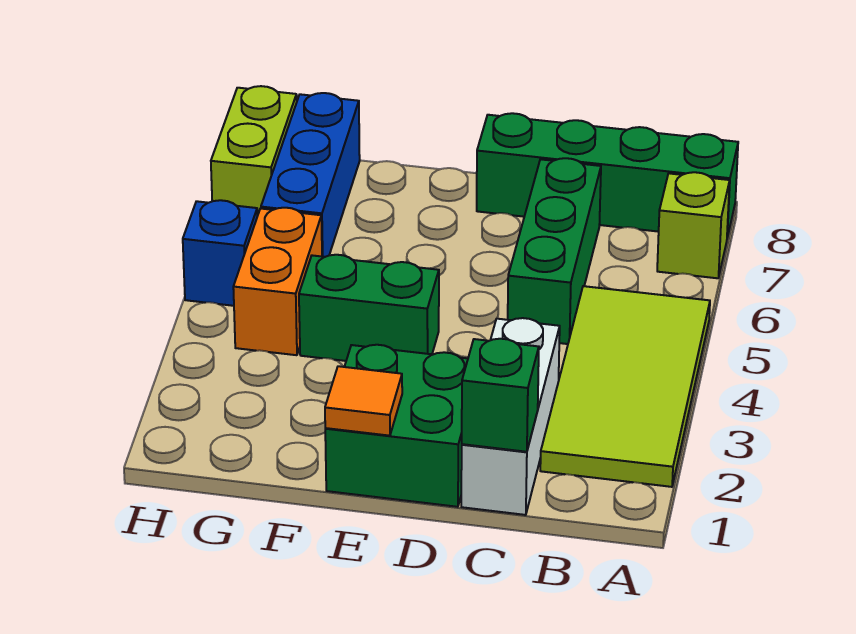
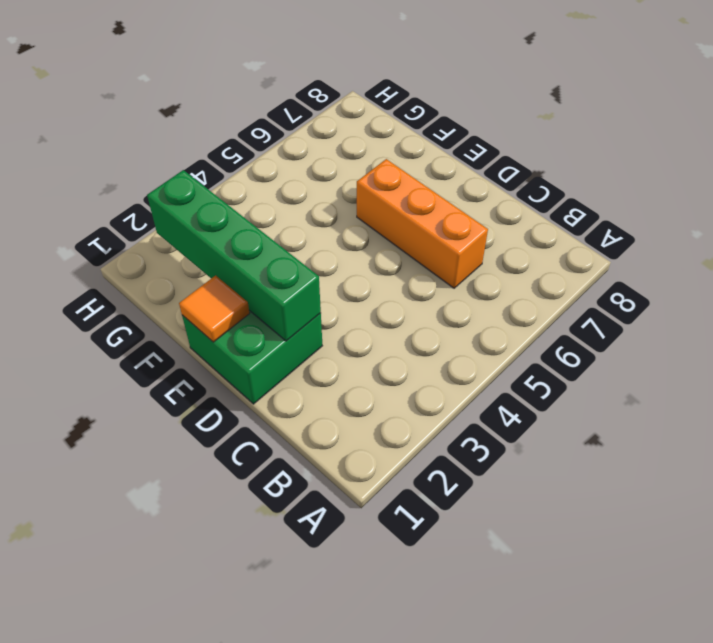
orange brick C6:E6 level 1 -> green brick C5:C7 level 1
green brick D2:G2 level 2 -> green brick A8:D8 level 1
none -> lime tile A2:B5 level 1
none -> lime brick A7 level 1
none -> white brick C1:C3 level 1

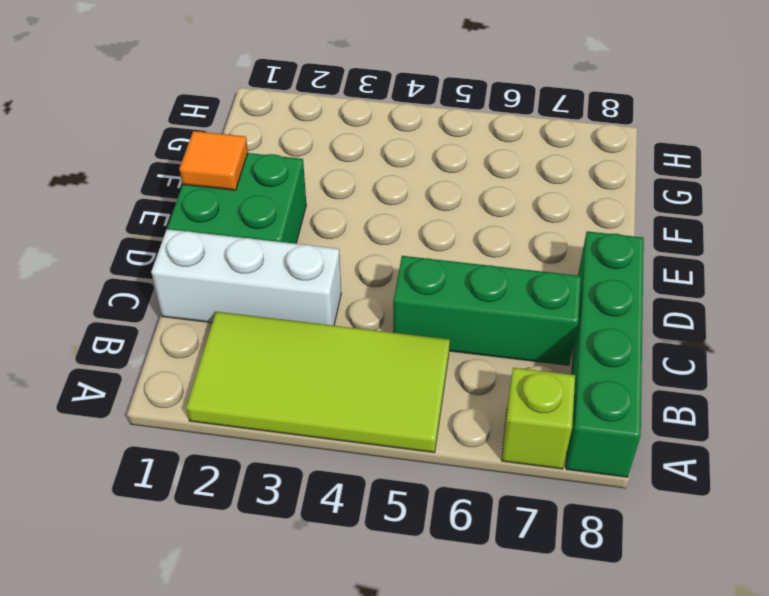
none -> green brick E4:F4 level 1
none -> orange brick G4:G5 level 1
none -> blue brick G6:G8 level 1

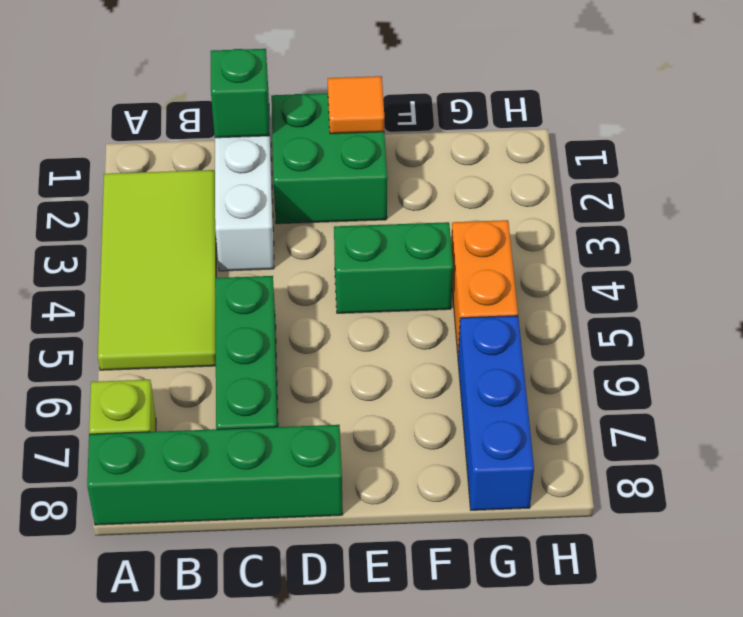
none -> blue brick H5 level 1
none -> lime brick H7:H8 level 1

